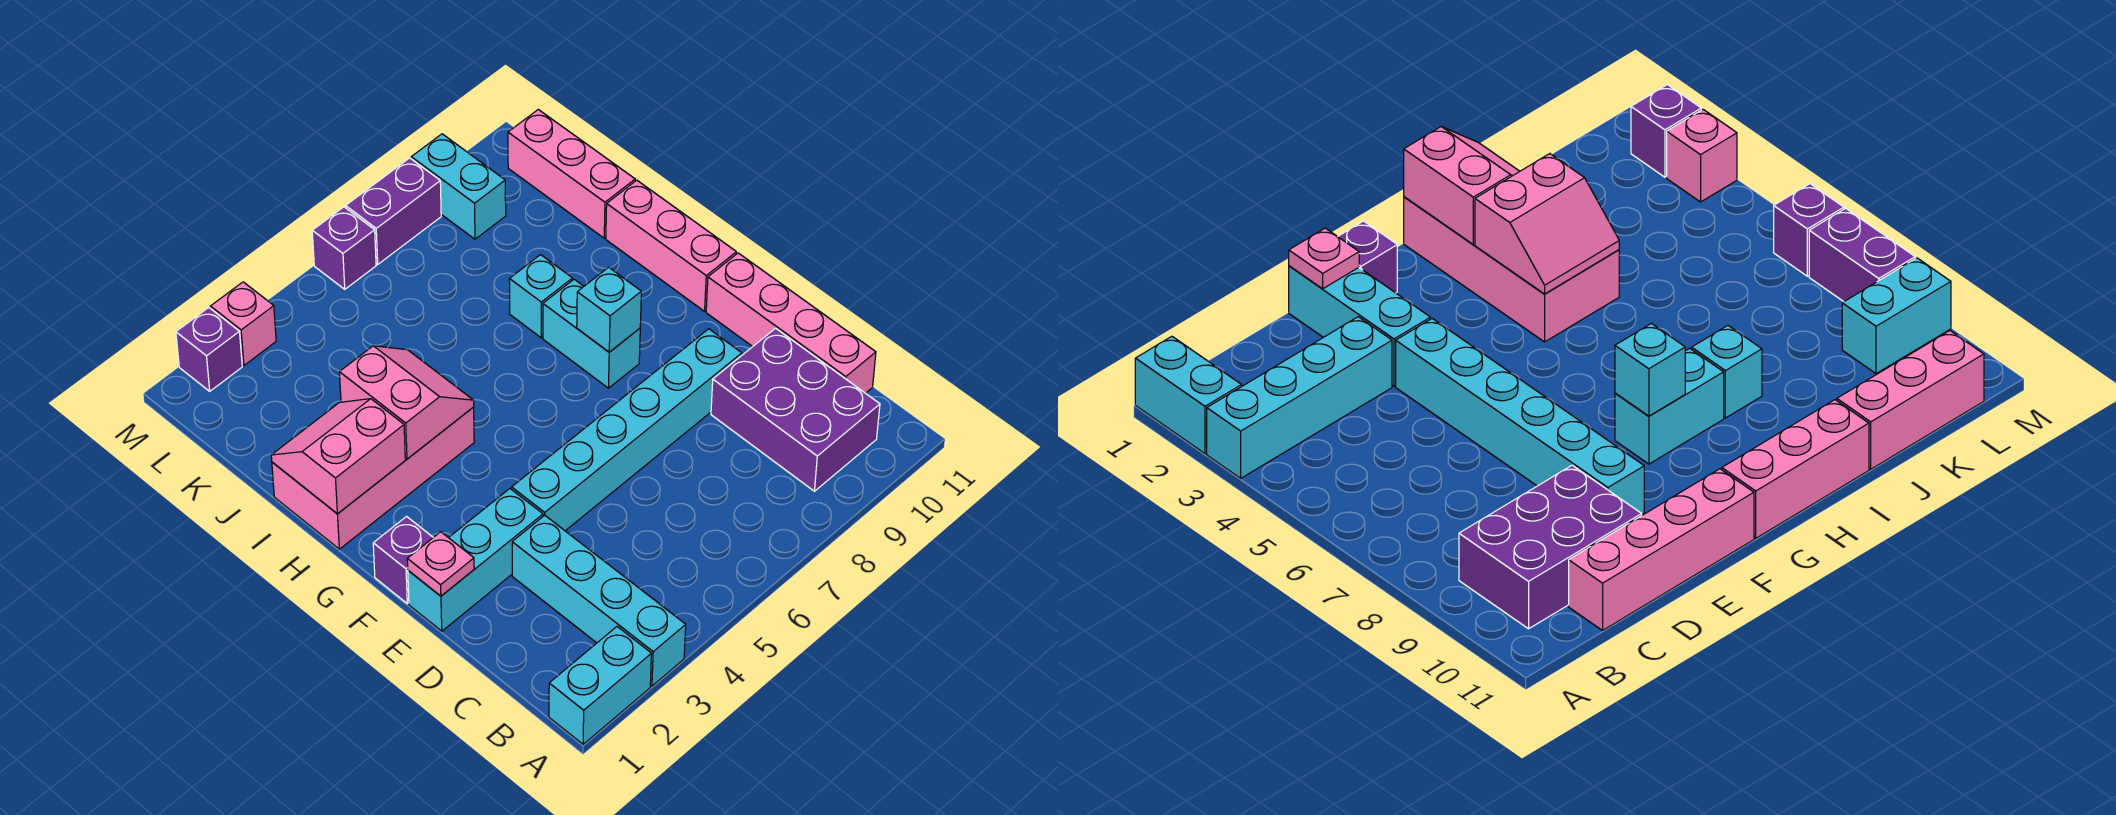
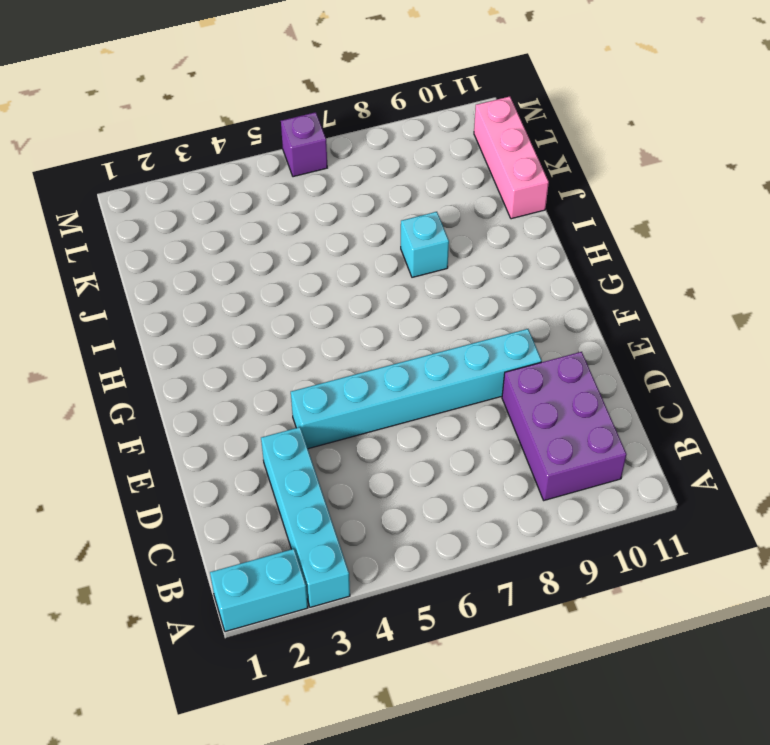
none -> pink brick C11:F11 level 1
none -> cyan brick E1:E3 level 1
none -> purple brick F1 level 1

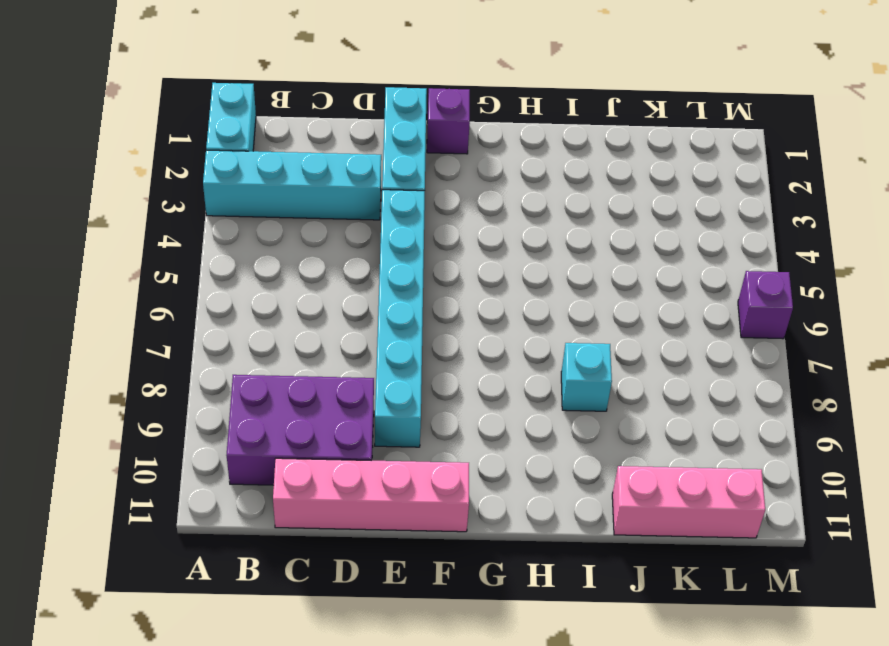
none -> cyan brick G8:H8 level 1
none -> pink brick G11:I11 level 1
none -> pink brick H1:I4 level 1

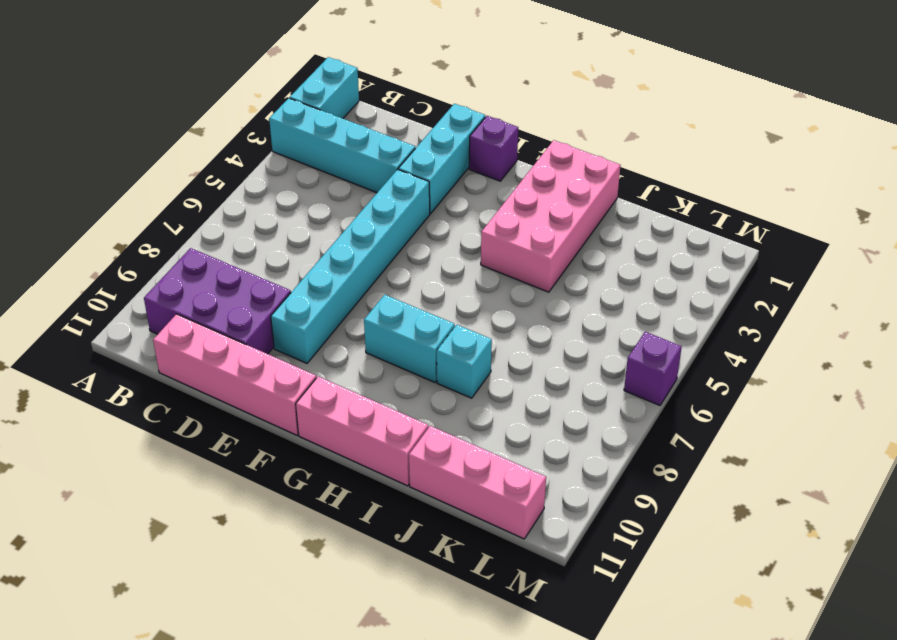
none -> cyan brick L9:M9 level 1
none -> purple brick M2 level 1
none -> pink brick M3 level 1

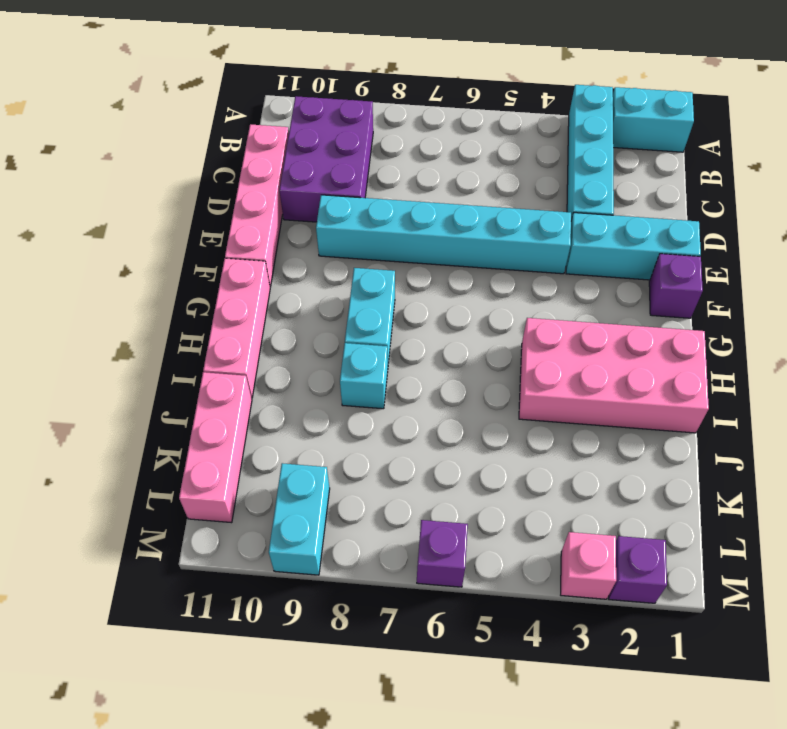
none -> purple brick M7:M8 level 1
none -> pink plate E1 level 2
none -> cyan brick G8 level 2

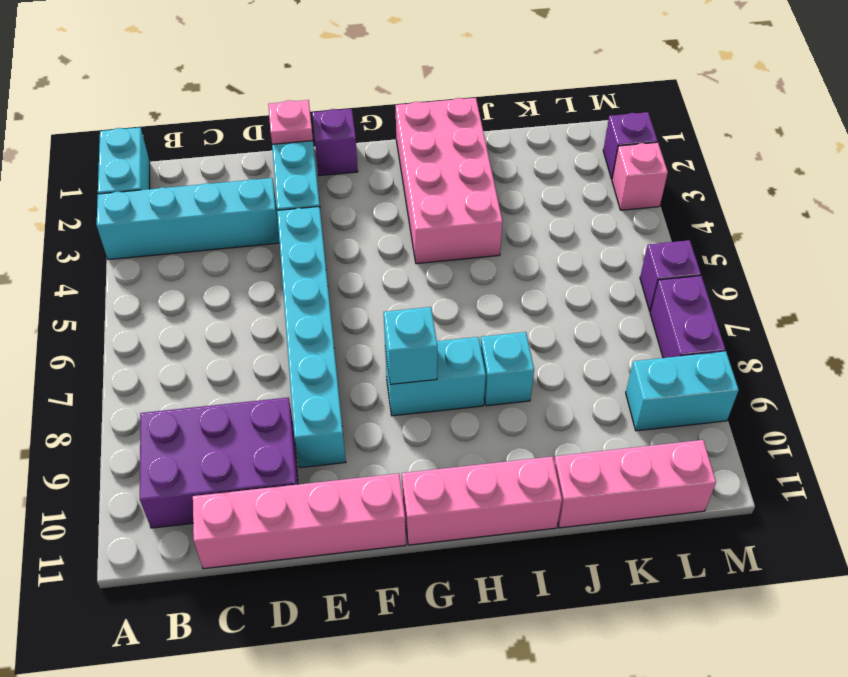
none -> pink slope H1:I2 level 2 top H
none -> pink slope H3:I4 level 2 top 3

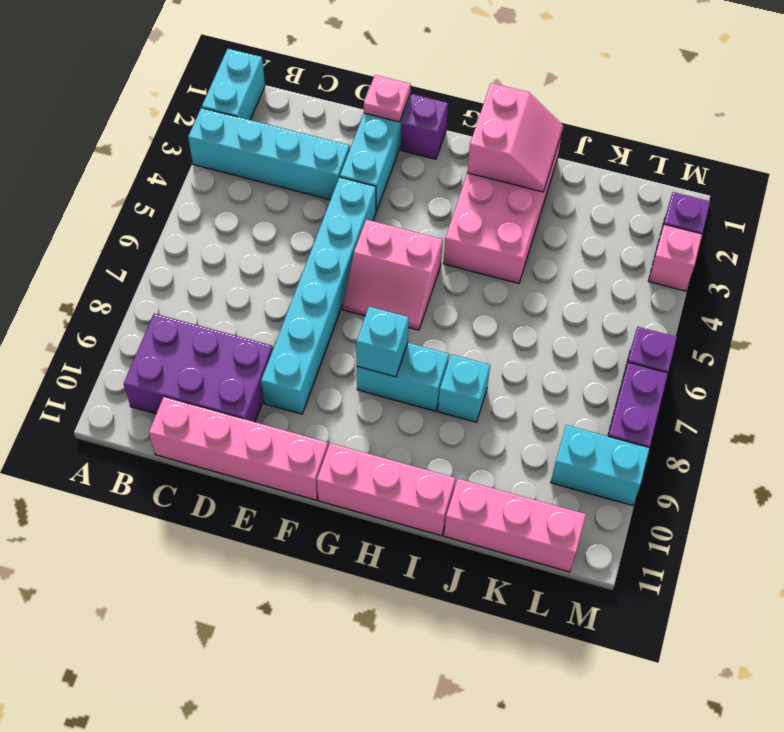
pink slope F5:G6 level 1 top 5 -> pink slope H3:I4 level 2 top 3

